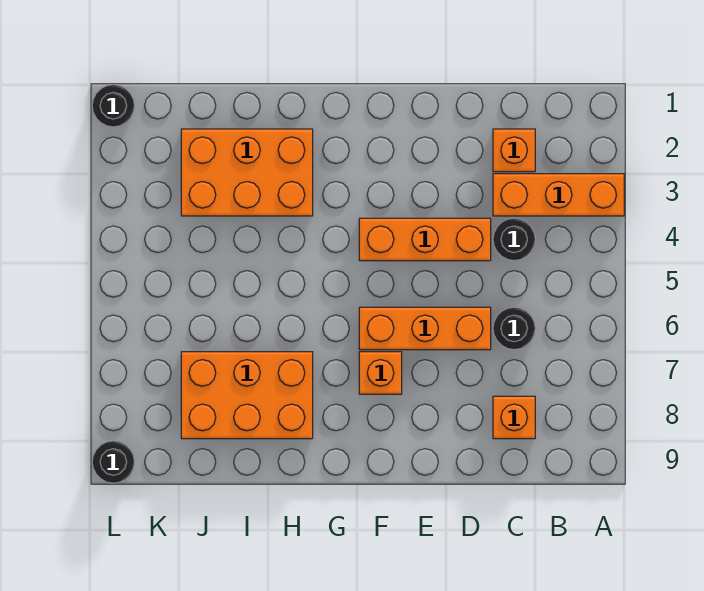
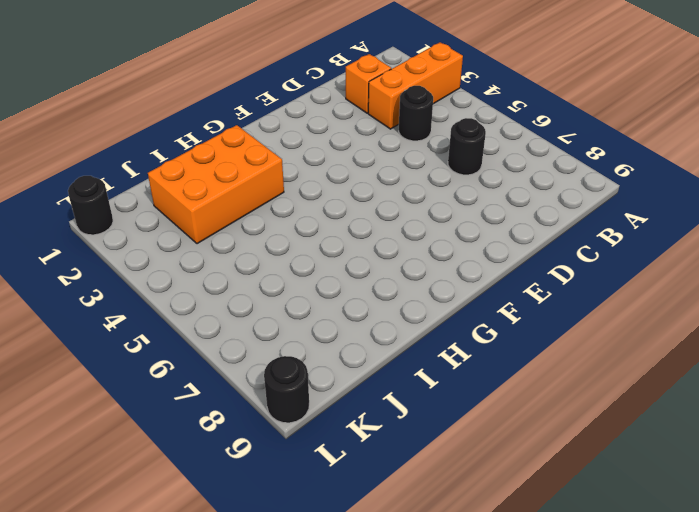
none -> orange brick C8 level 1
none -> orange brick D4:F4 level 1
none -> orange brick D6:F6 level 1

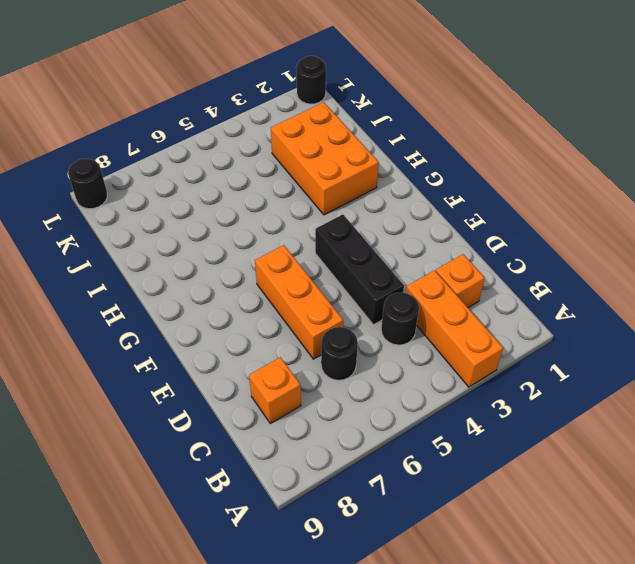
black brick D4:F4 level 1 -> orange brick D4:F4 level 1
none -> orange brick F7 level 1
none -> orange brick H7:J8 level 1

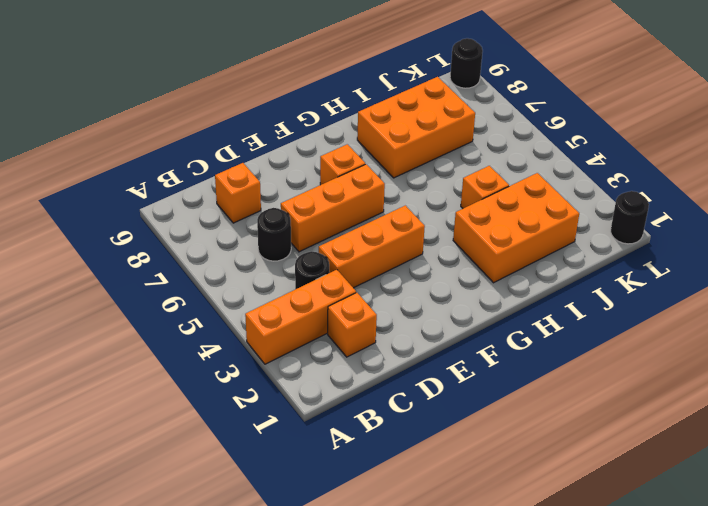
orange brick I4 level 1 -> none

